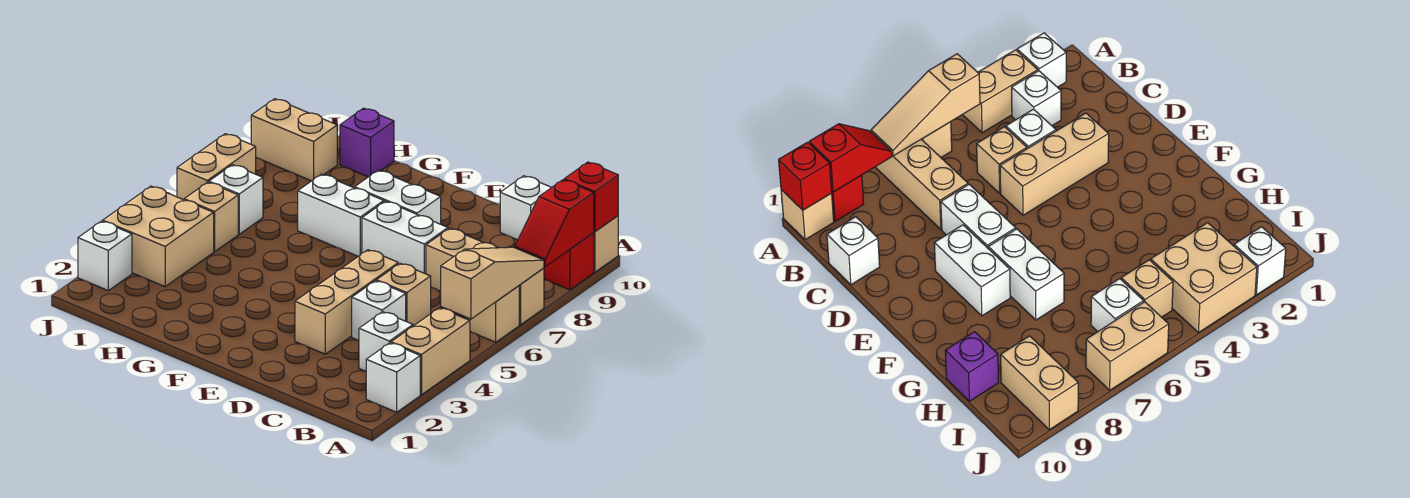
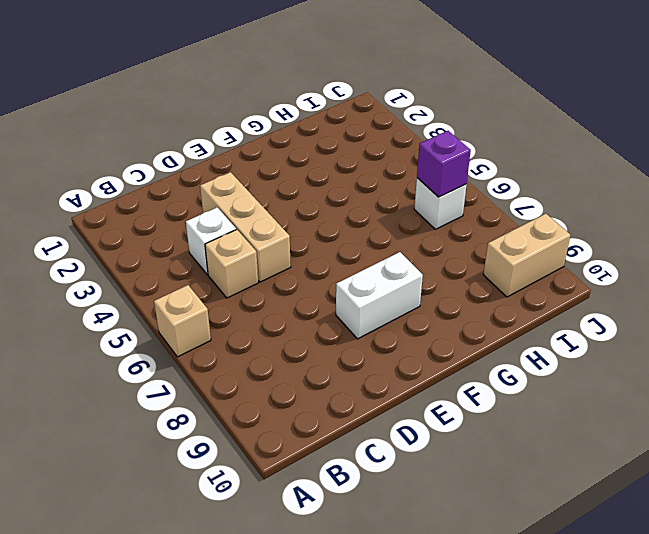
purple brick I6 level 2 -> purple brick H10 level 1
none -> white brick A2 level 1
none -> tan brick A3:A4 level 1
none -> tan brick A7:C7 level 1

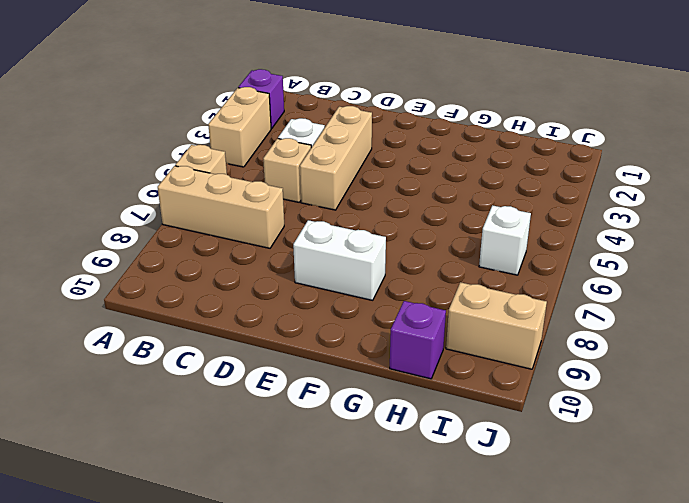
purple brick A2 level 1 -> white brick A2 level 1
none -> red brick A9 level 1
none -> tan brick A10 level 1
none -> white brick B3 level 1

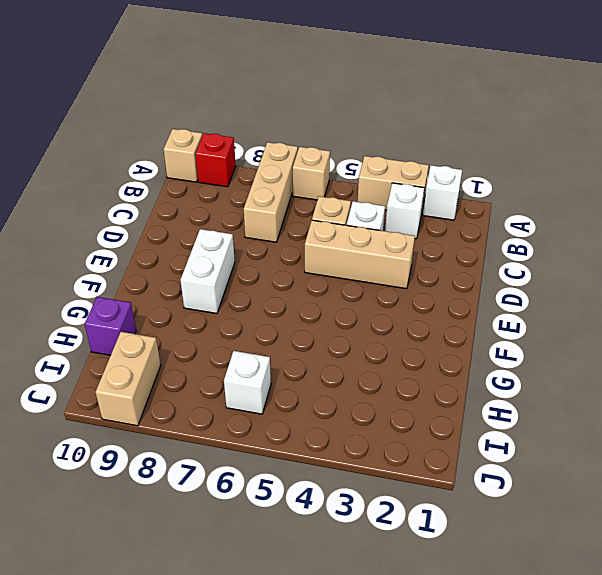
none -> white brick C10 level 1
none -> white brick D7:E7 level 1
none -> white brick F7:G7 level 1

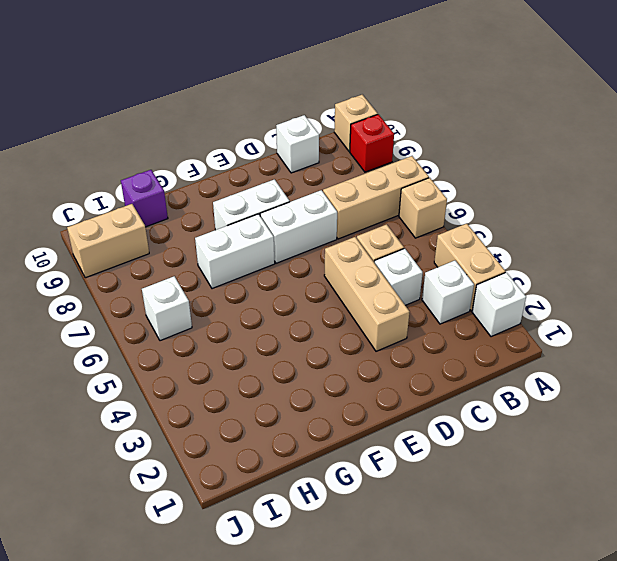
none -> tan brick I3:J4 level 1
none -> tan brick I5 level 1
none -> white brick J2 level 1

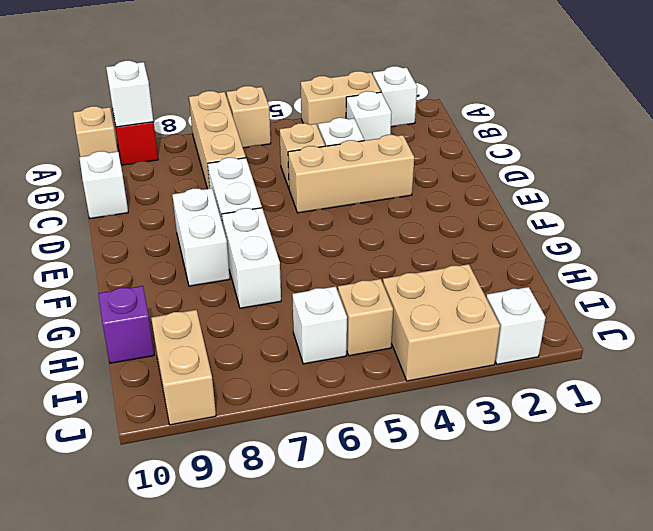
white brick A9 level 2 -> red slope A8:A9 level 2 top 9
none -> tan brick J6:J7 level 1
none -> tan slope A5:A7 level 2 top 5
none -> red brick A10 level 2

